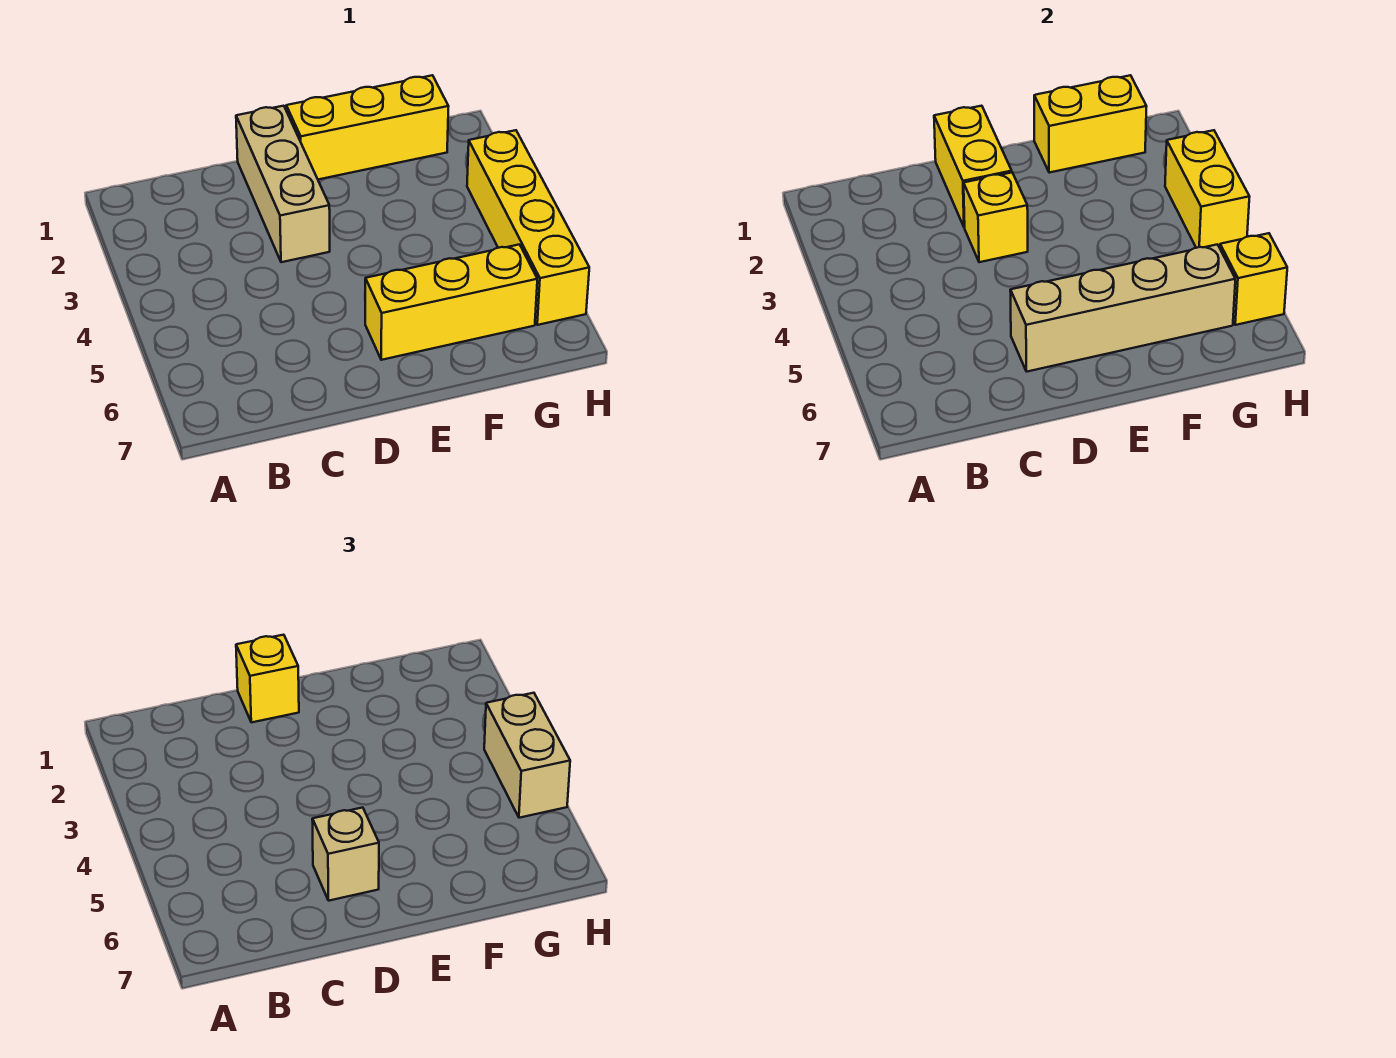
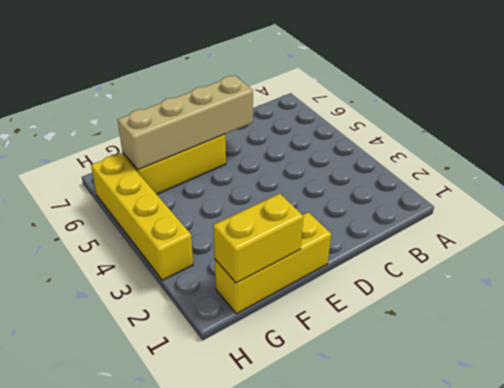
none -> tan brick D1:D3 level 1
none -> yellow brick D1:D2 level 2
none -> yellow brick D3 level 2

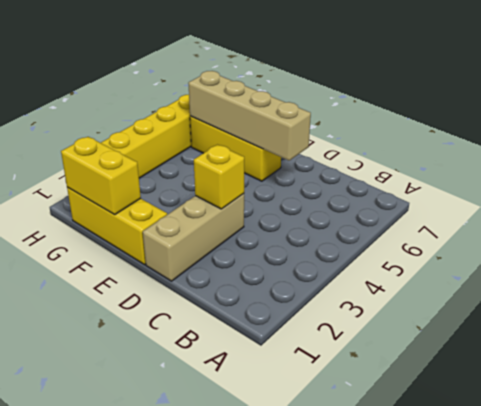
none -> yellow brick D1:D2 level 2
none -> yellow brick H3:H4 level 2
none -> yellow brick H6 level 2

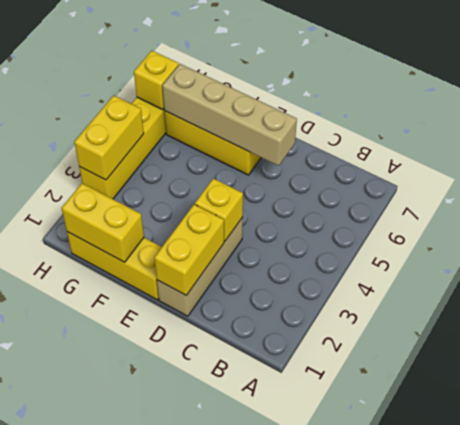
none -> yellow brick D1 level 3
none -> tan brick D6 level 3
none -> tan brick H4:H5 level 3

